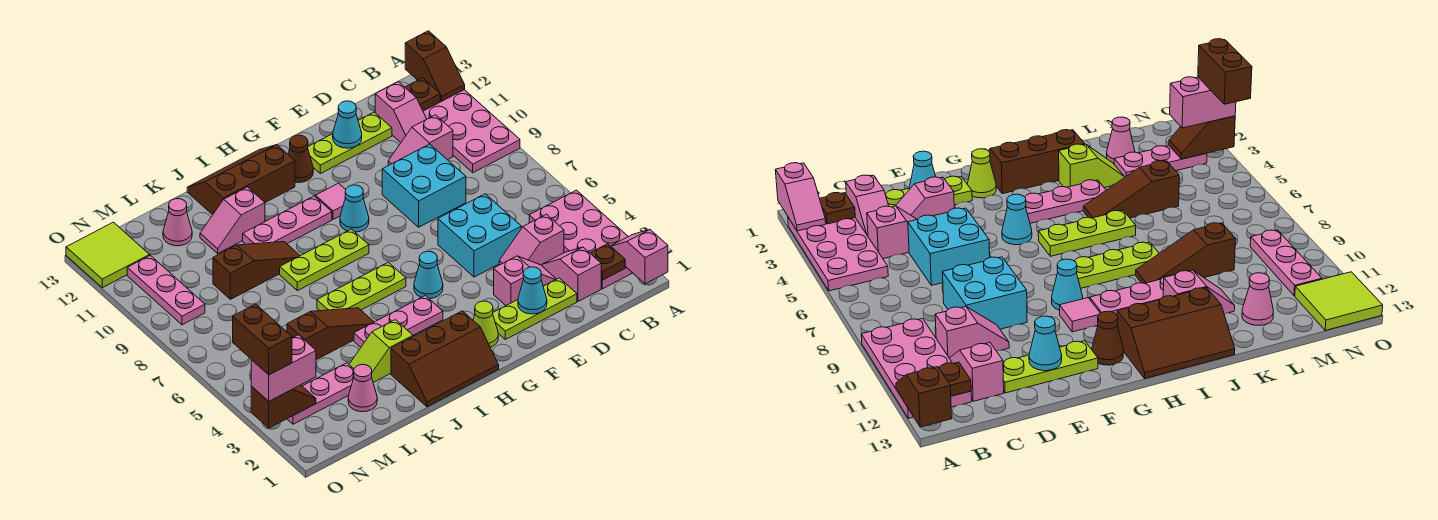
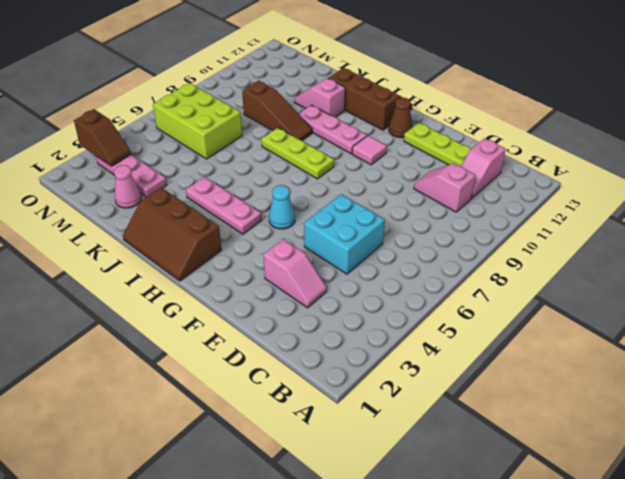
lime brick L6:N7 level 1 -> none
none -> pink plate A2:B5 level 1
none -> pink plate A9:B12 level 1
none -> pink slope C2:C3 level 1 top 2
none -> pink slope C4:D4 level 1 top C

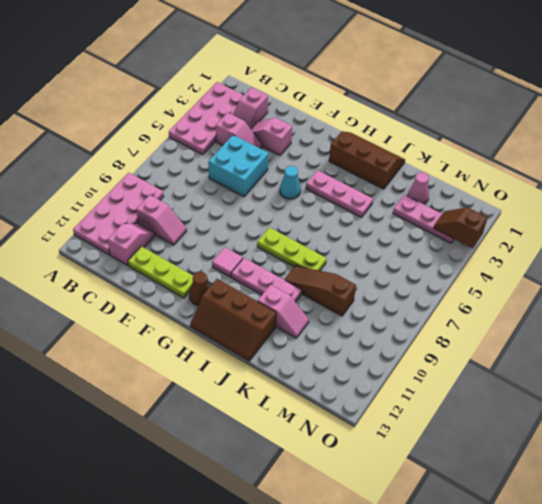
none -> lime plate D2:F2 level 1
none -> cyan brick D8:E9 level 1
none -> lime cone G2 level 1
none -> cyan cone G9 level 1

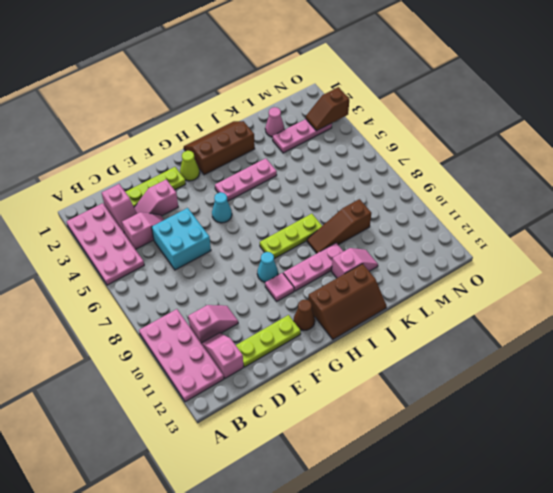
none -> cyan brick D8:E9 level 1
none -> lime plate H6:J6 level 1
none -> lime slope J3:K3 level 1 top J
none -> brown slope J5:L5 level 1 top L

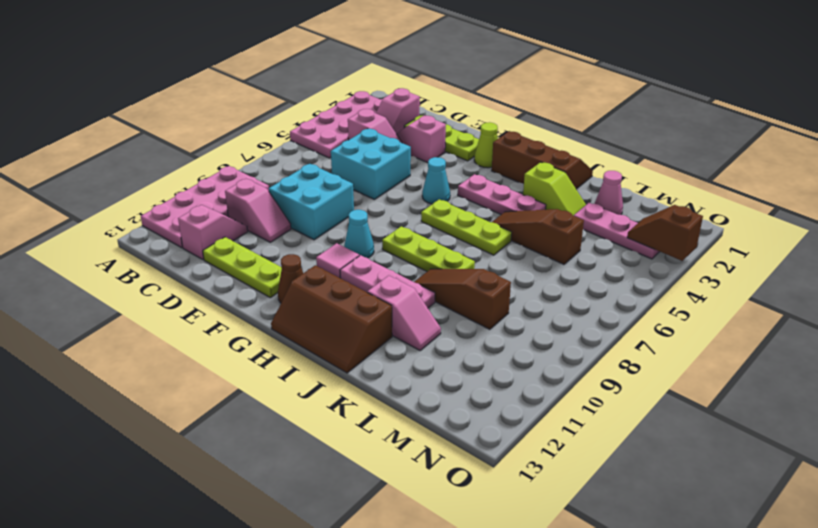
none -> pink cone L12 level 1
none -> pink plate N9:N11 level 1
none -> lime tile N12:O13 level 1
none -> pink slope A1:A2 level 2 top 1

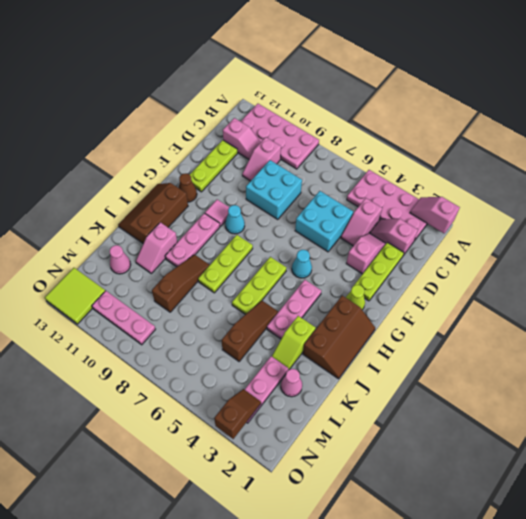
none -> brown slope A12:A13 level 2 top 13
none -> brown plate B2 level 2
none -> brown plate B12 level 2
none -> cyan cone E2 level 2

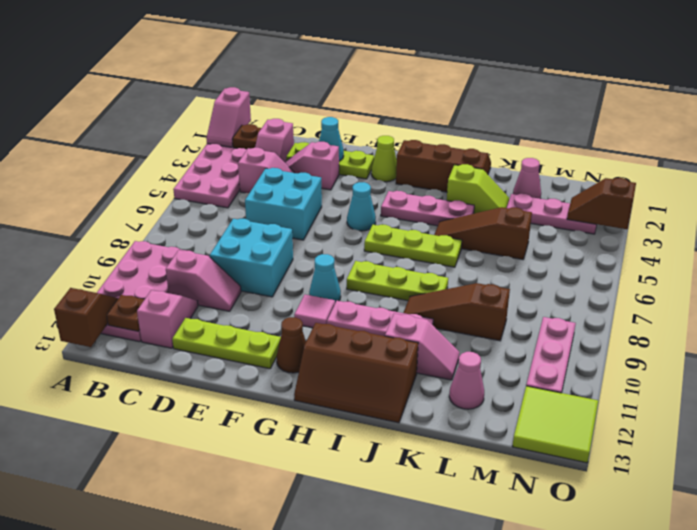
none -> cyan cone E12 level 2
none -> pink brick N3:O3 level 3
none -> brown brick O3:O4 level 4

